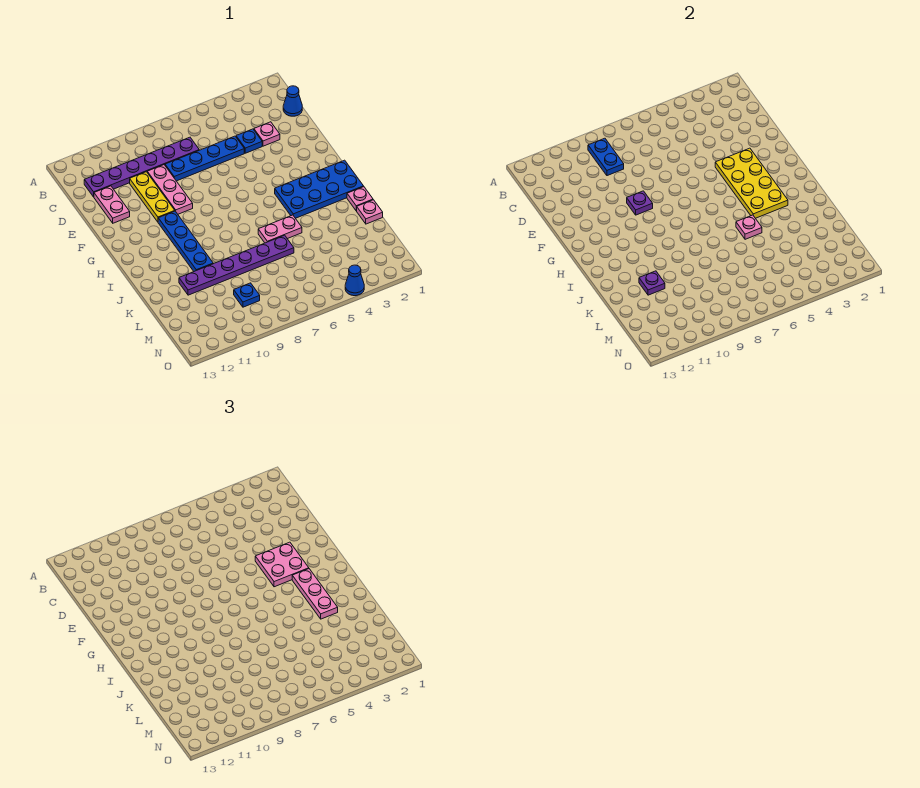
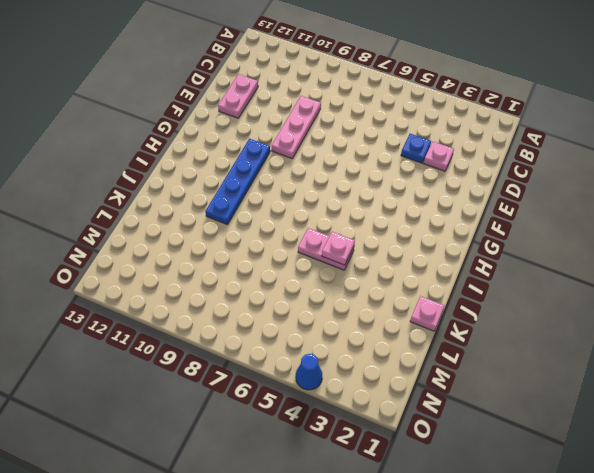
none -> blue cone C1 level 1
none -> purple plate C7:C12 level 1
none -> blue plate D5:D8 level 1

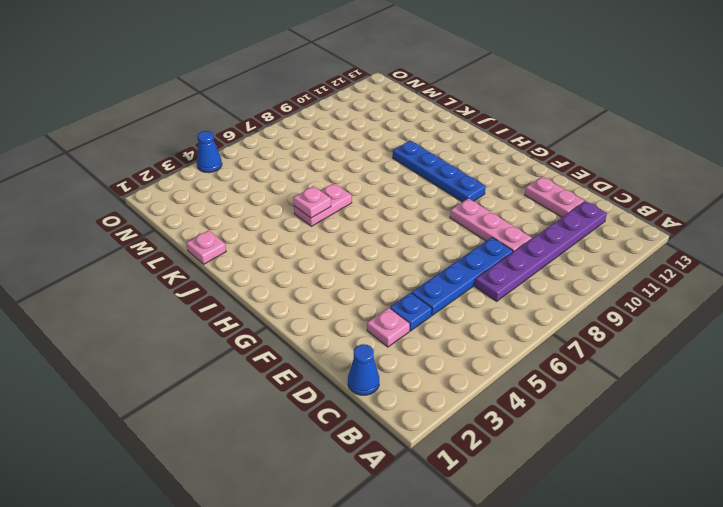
none -> yellow plate D10:F10 level 1
none -> blue plate H1:I4 level 1
none -> pink plate J1 level 1

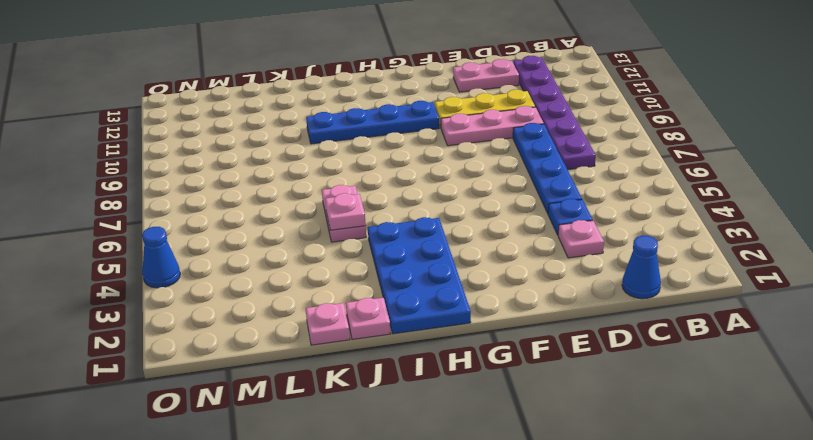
none -> purple plate K6:K11 level 1
none -> blue plate M9 level 1
none -> blue plate B9:C9 level 2

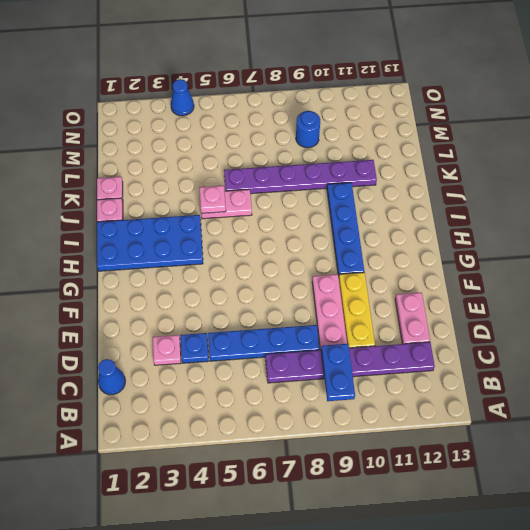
blue round brick M9 level 1 -> blue plate M9 level 1
none -> yellow plate F3:I4 level 2
none -> purple plate F9 level 2
none -> purple plate K11 level 2

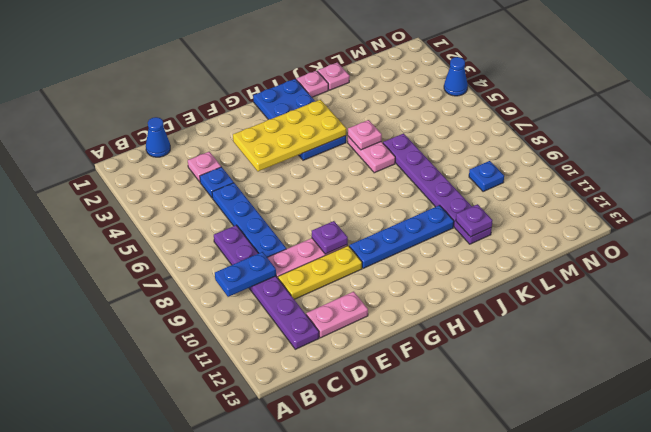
none -> pink plate F3:G4 level 3
none -> pink plate H3:J3 level 3

